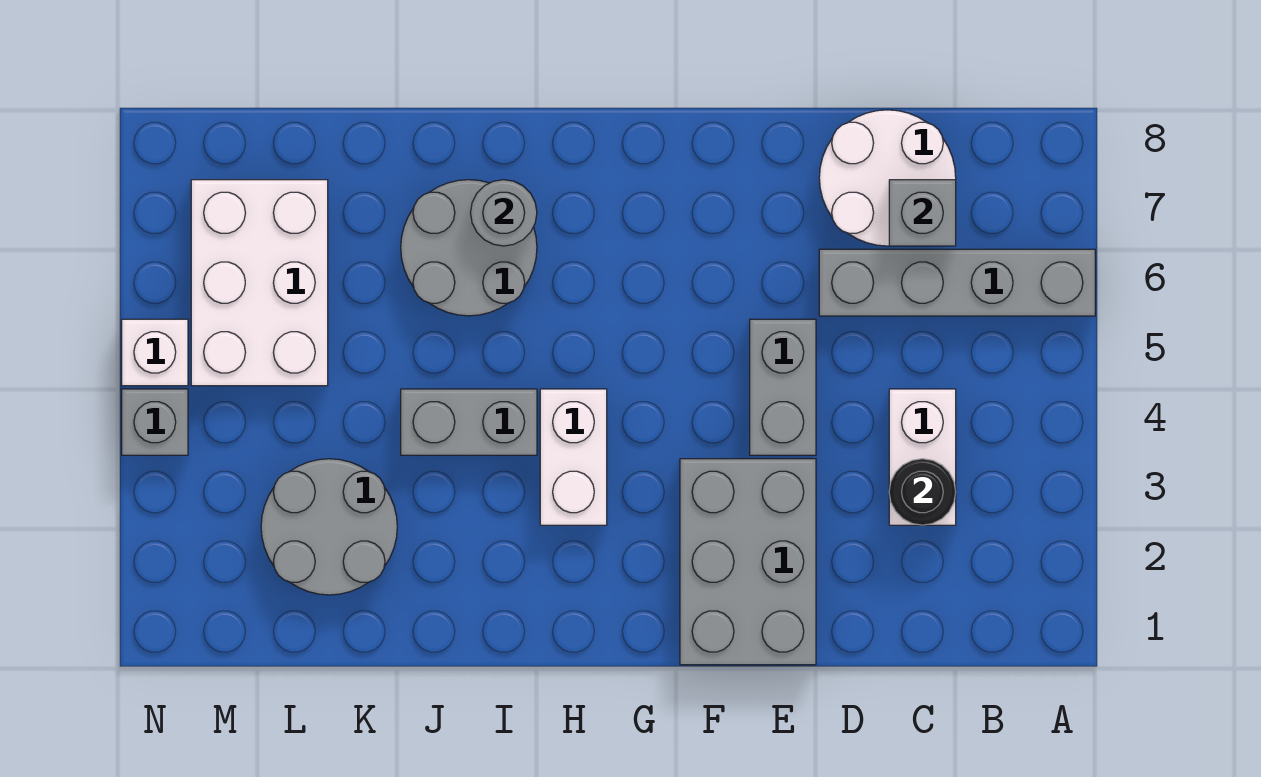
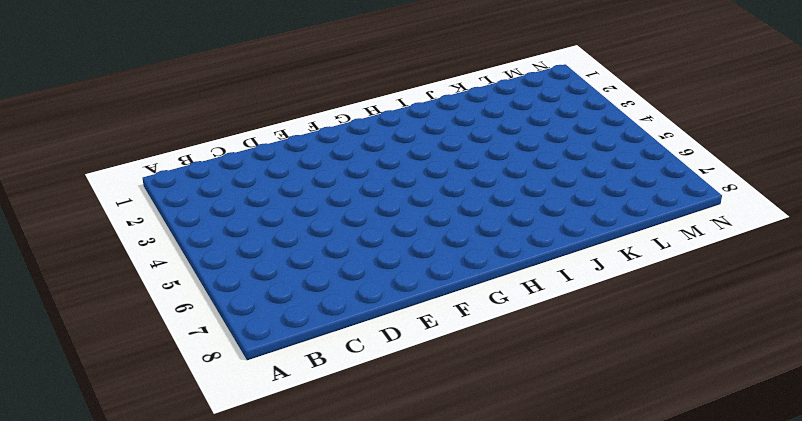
none -> grey brick A6:D6 level 1
none -> white brick C3:C4 level 1
none -> white round brick C7:D8 level 1

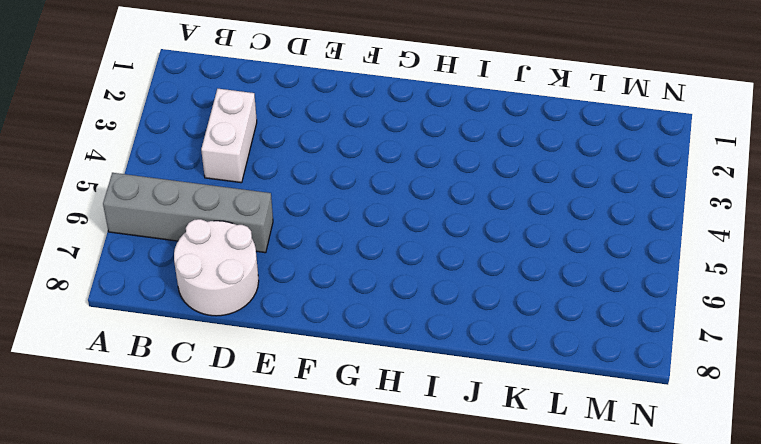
none -> grey brick E1:F3 level 1
none -> grey brick E4:E5 level 1
none -> white brick H3:H4 level 1

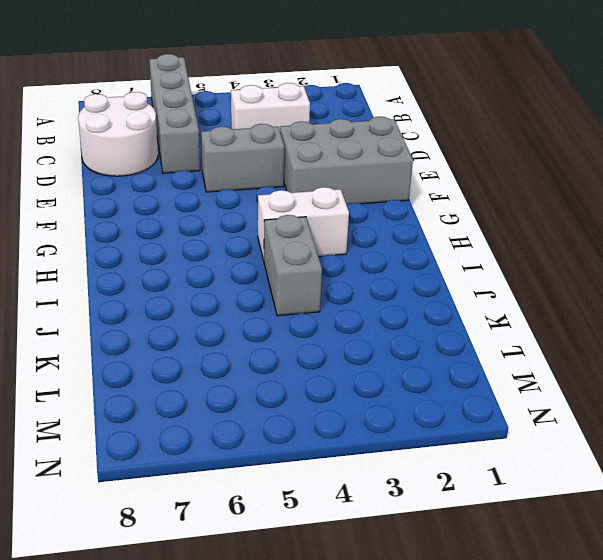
none -> grey round brick I6:J7 level 1
none -> grey round brick K2:L3 level 1
none -> white brick L5:M7 level 1

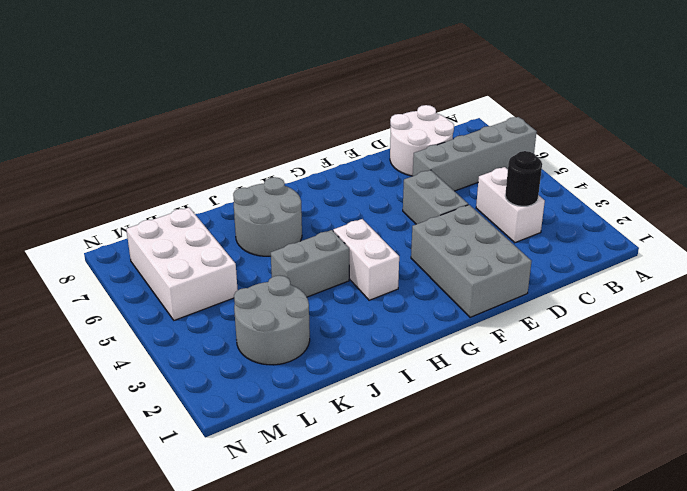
none -> grey brick N4 level 1
none -> white brick N5 level 1
none -> grey brick C7 level 2

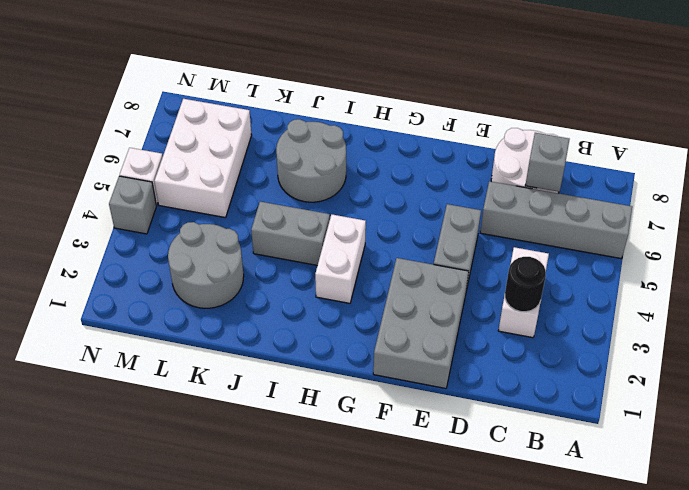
none -> grey round brick I7 level 2

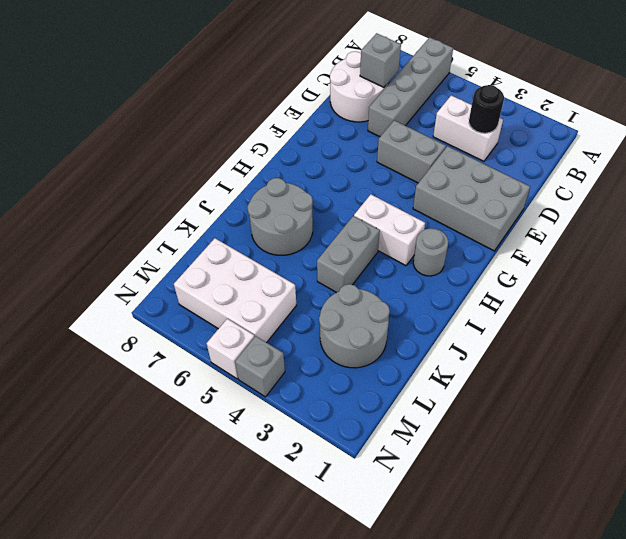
grey round brick H2 level 1 -> grey round brick I7 level 2

